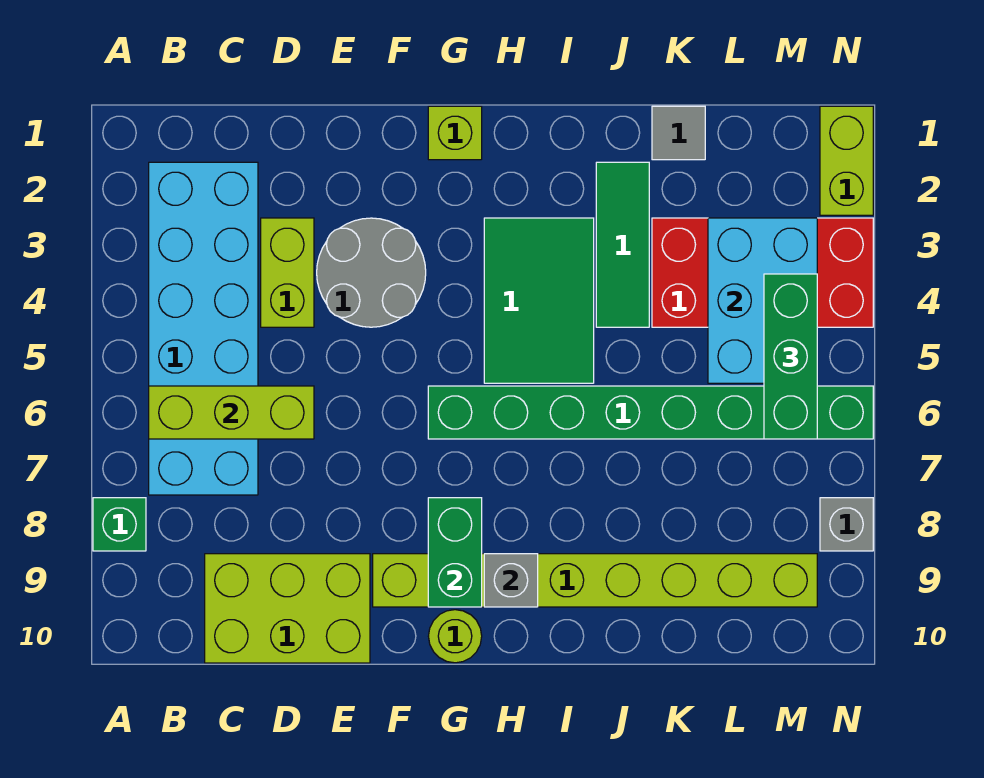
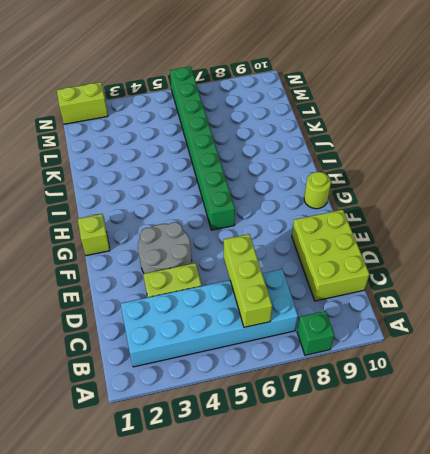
none -> lime brick F9:M9 level 1
none -> green tile H3:I5 level 1
none -> green tile J2:J4 level 1

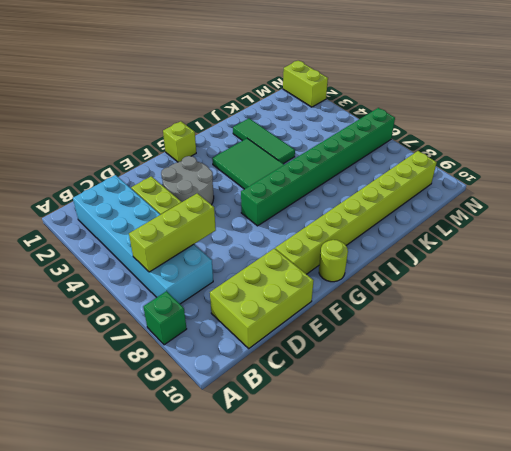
none -> grey tile K1 level 1
none -> red brick K3:N4 level 1
none -> grey brick N8 level 1

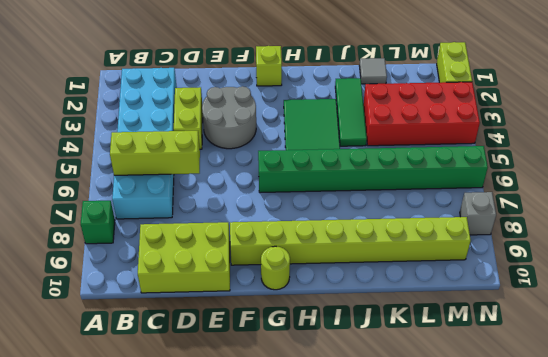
none -> green brick G8:G9 level 2
none -> grey brick H9 level 2
none -> cyan brick L3:M5 level 2

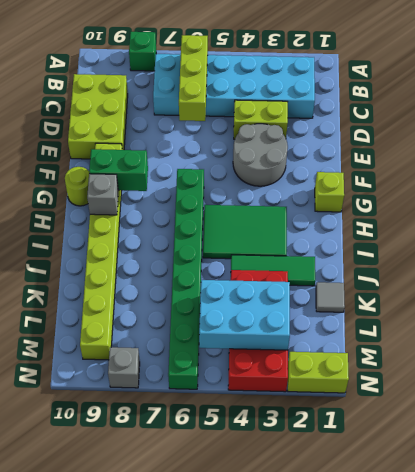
none -> green brick M4:M6 level 3

